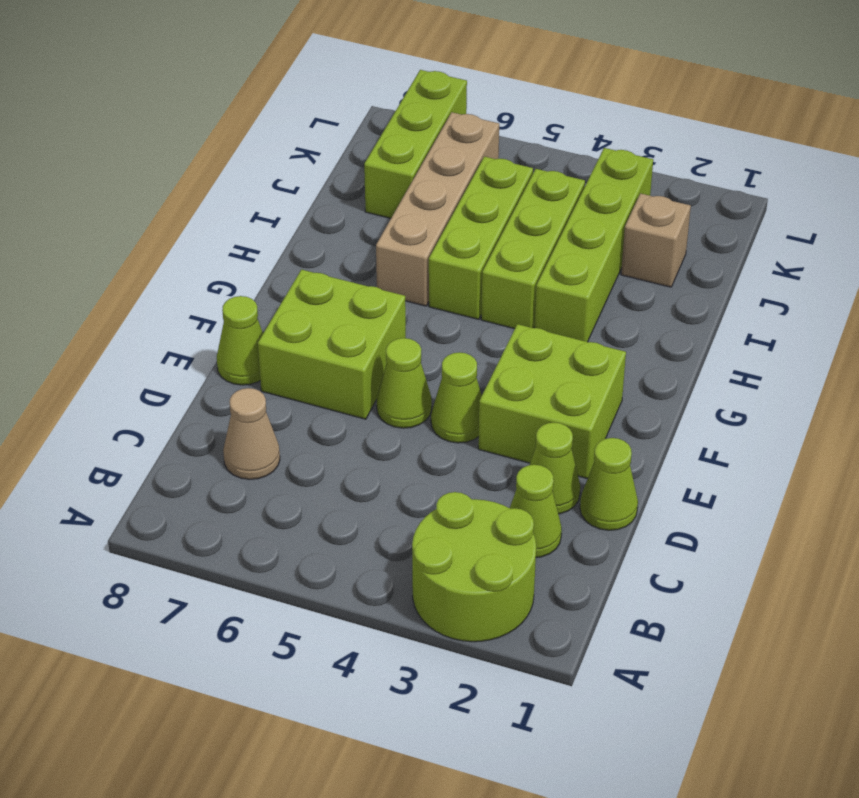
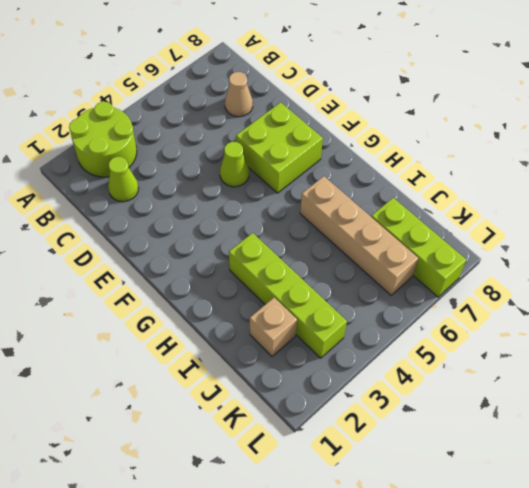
none -> lime cone D1 level 1
none -> lime cone D2 level 1
none -> lime brick E2:F3 level 1

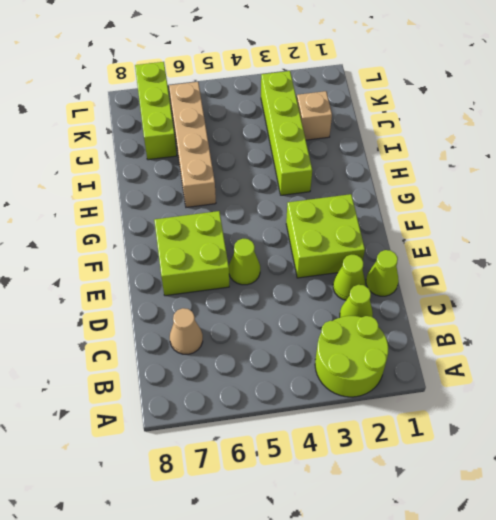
none -> lime cone E4 level 1
none -> lime cone E8 level 1
none -> lime brick H4:J4 level 1

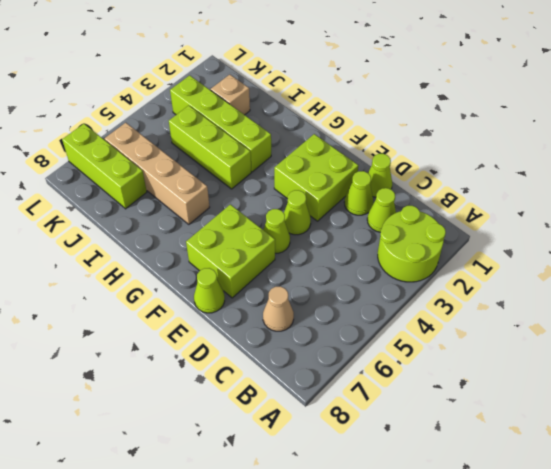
none -> lime brick H5:J5 level 1

